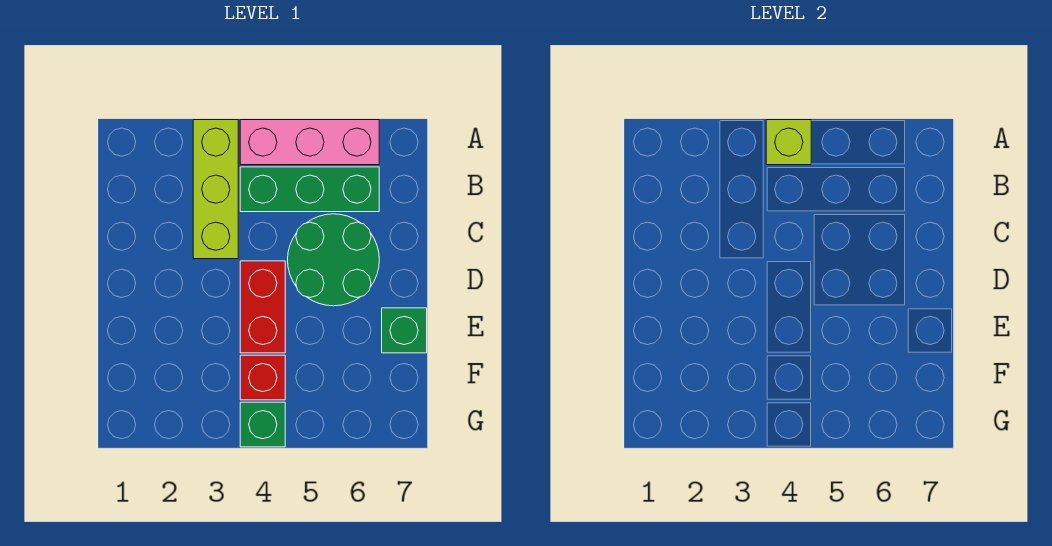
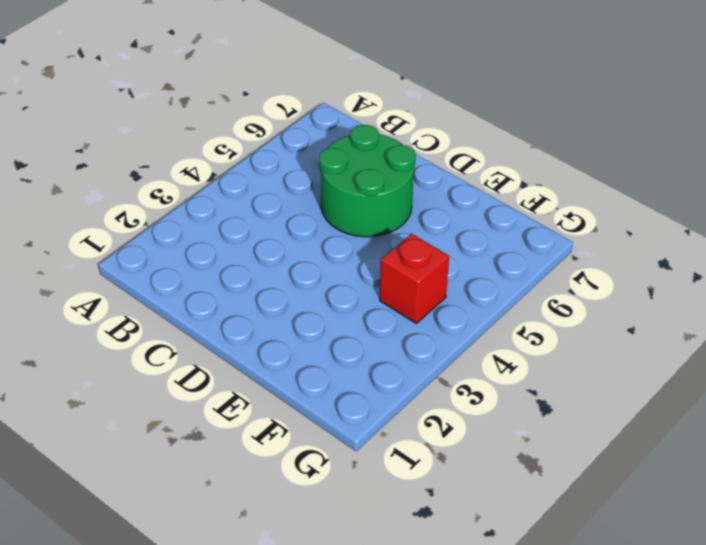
none -> lime brick A3:C3 level 1
none -> pink brick A4:A6 level 1

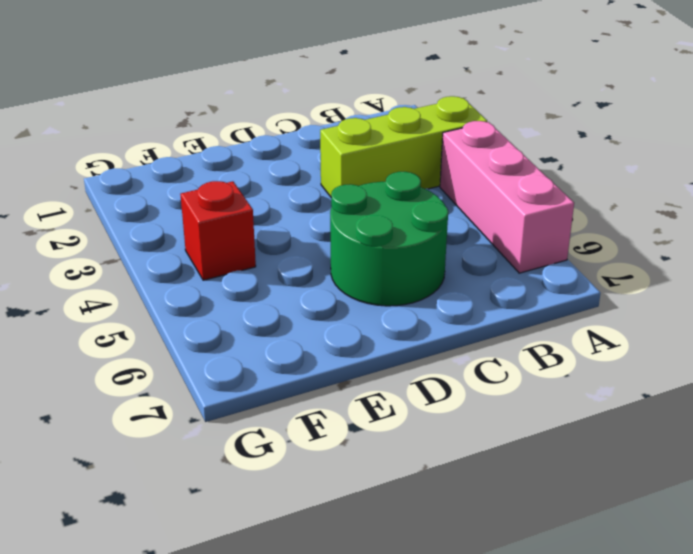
none -> green brick B4:B6 level 1
none -> red brick D4:E4 level 1

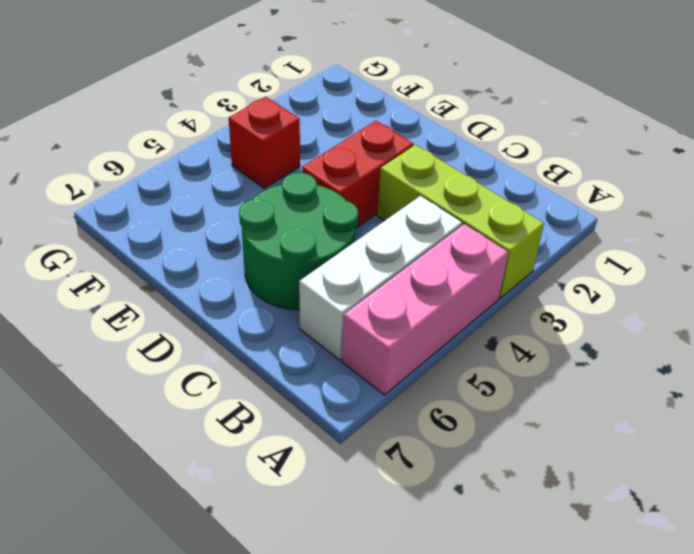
white brick B4:B6 level 1 -> green brick B4:B6 level 1
red brick D3:D4 level 1 -> red brick D4:E4 level 1
none -> green brick E7 level 1
none -> green brick G4 level 1

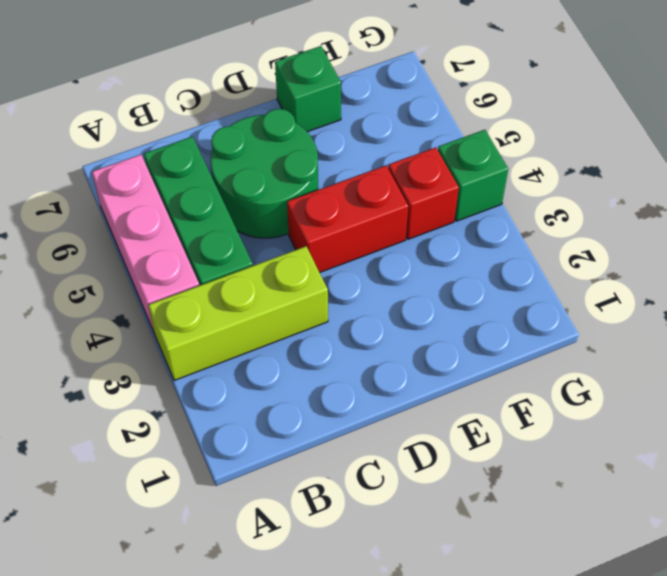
none -> lime brick A4 level 2

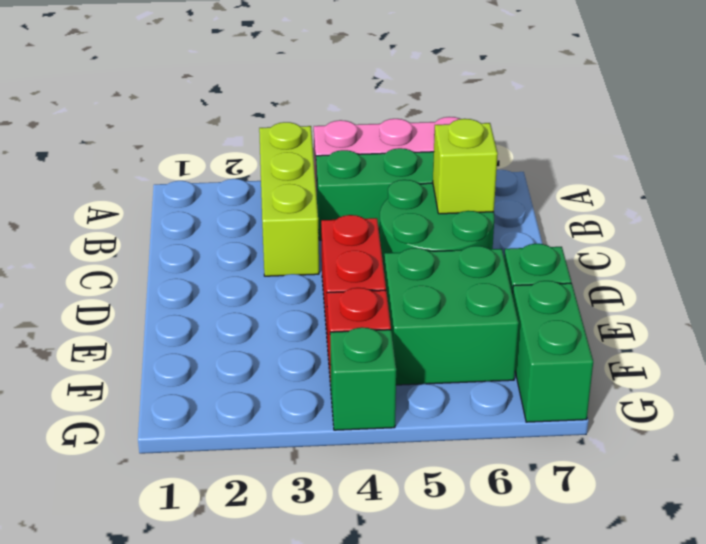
lime brick C6 level 2 -> lime brick A4 level 2
green brick E5:F6 level 1 -> none
green brick F7:G7 level 1 -> none

